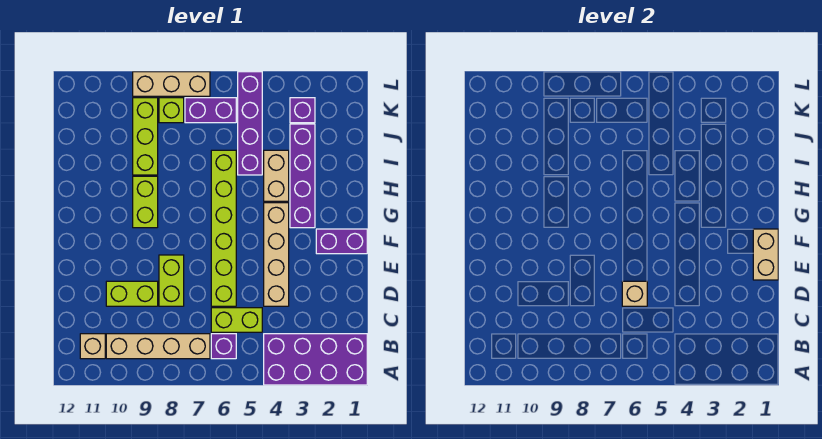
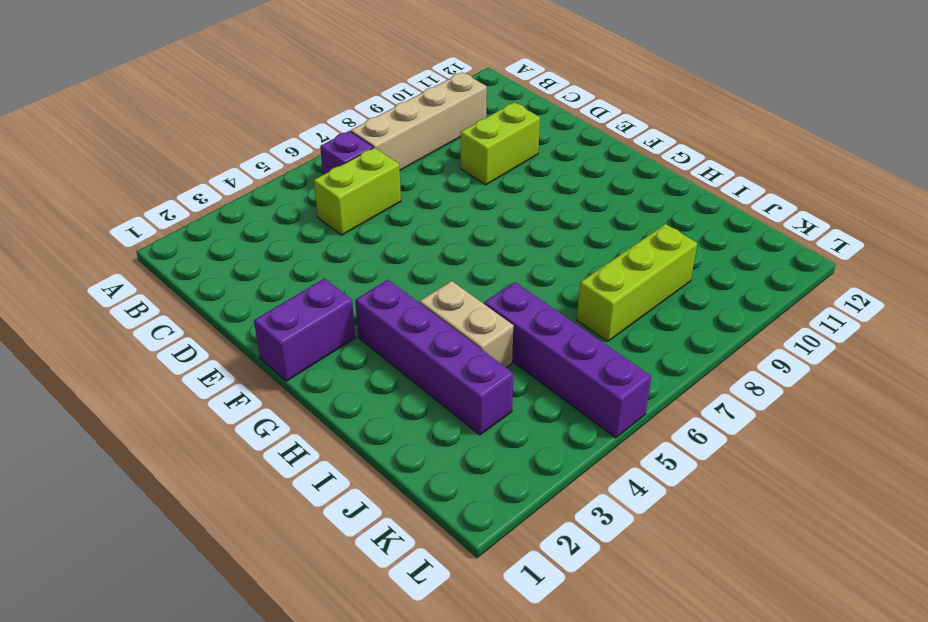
lime brick J7:J9 level 1 -> lime brick I9:K9 level 1
none -> purple brick A1:B4 level 1
none -> tan brick B11 level 1
none -> tan brick D4:G4 level 1

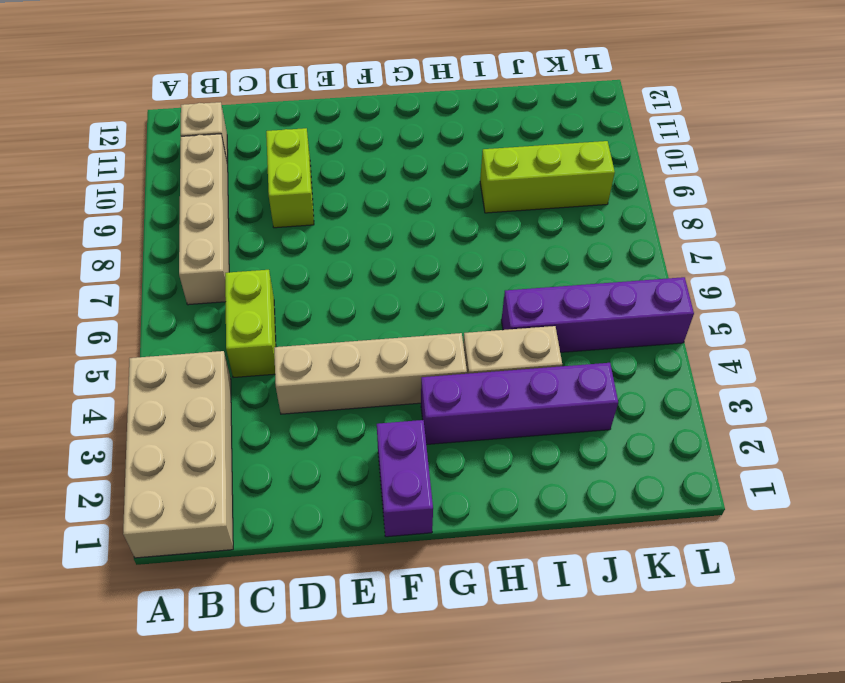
tan brick A1:B4 level 1 -> purple brick A1:B4 level 1
none -> purple brick B6 level 1
none -> lime brick D6:I6 level 1
none -> lime brick D8:E8 level 1

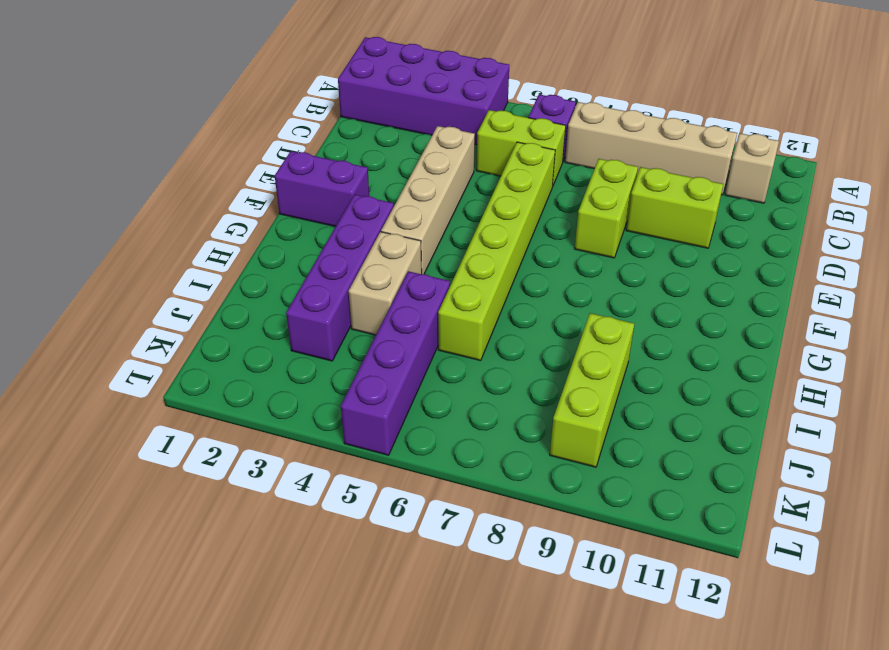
none -> lime brick G9:H9 level 1
none -> purple brick K3 level 1
none -> purple brick K6:K7 level 1

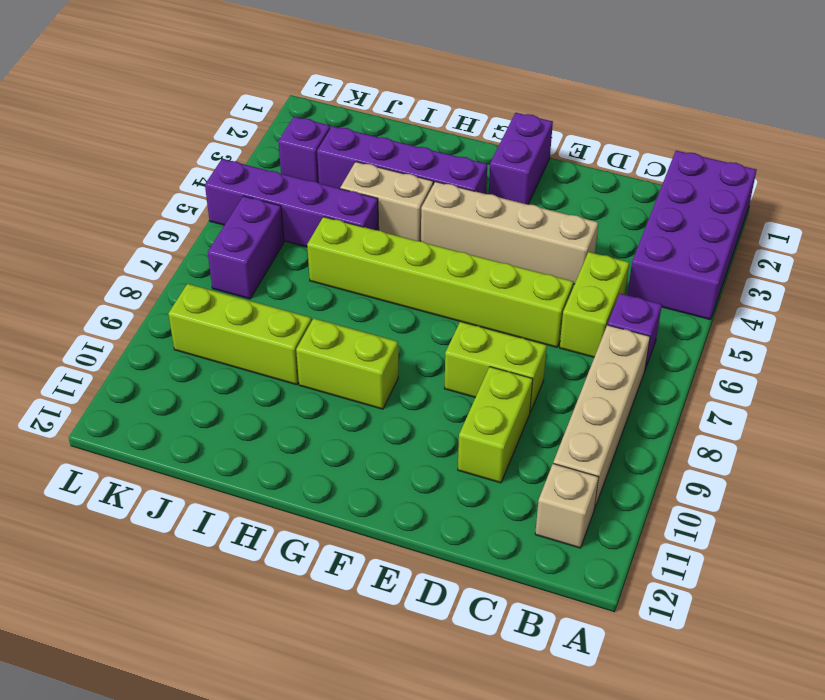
none -> lime brick K8 level 1
none -> tan brick L7:L9 level 1
none -> tan brick D6 level 2

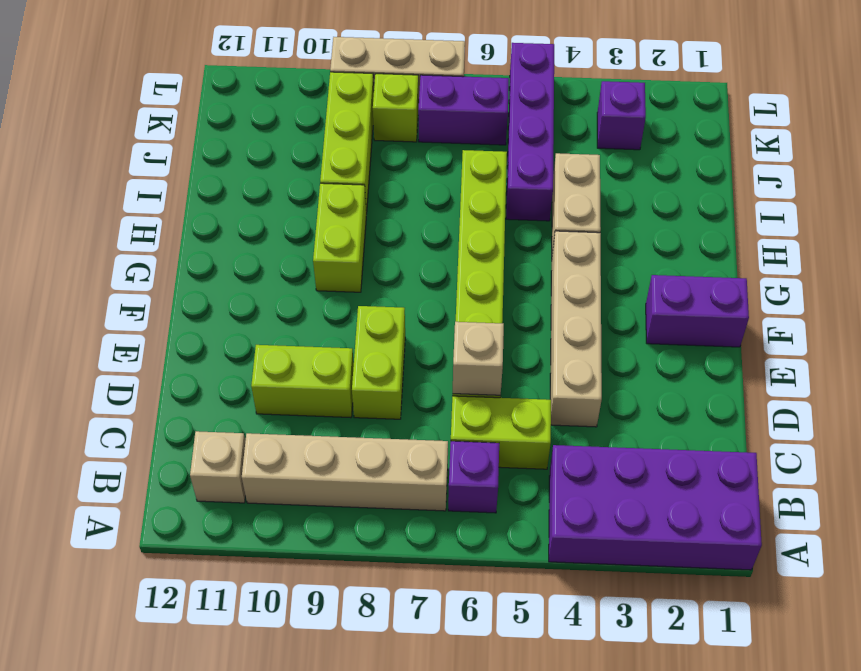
none -> purple brick G3:J3 level 1
none -> tan brick E1:F1 level 2

